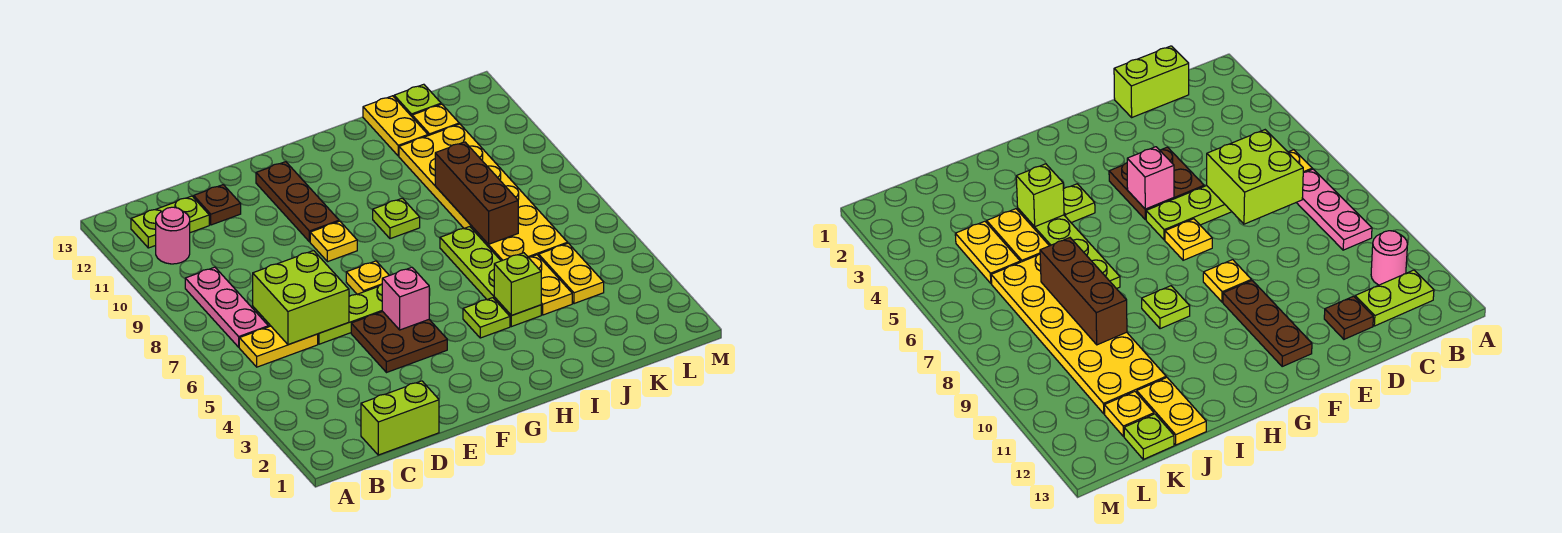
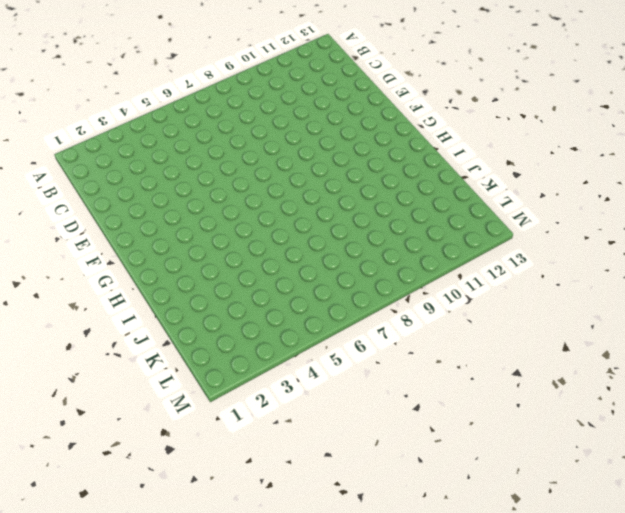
none -> yellow plate B6:C6 level 1
none -> pink plate B7:B9 level 1
none -> pink round brick B11 level 1

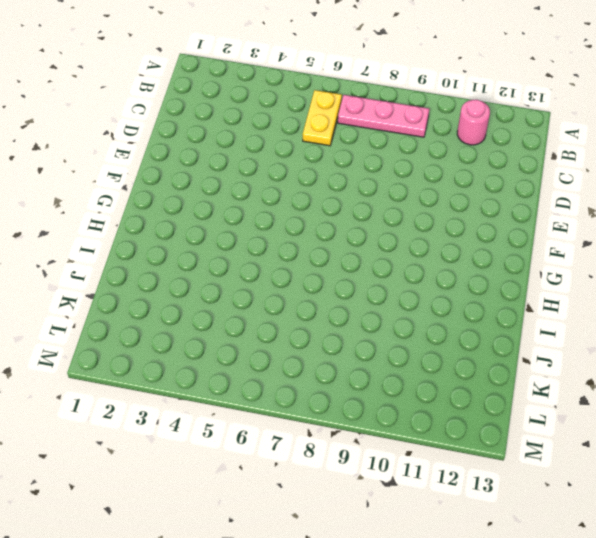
none -> lime plate B12:C12 level 1
none -> lime brick C1:D1 level 1
none -> lime plate D6:F6 level 1

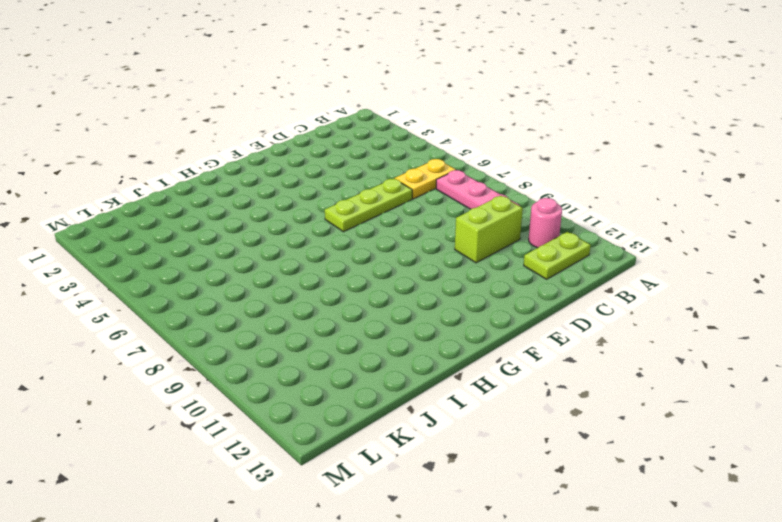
lime brick C10:D10 level 1 -> lime brick C1:D1 level 1
none -> brown plate D12 level 1
none -> brown plate E4:F5 level 1
none -> yellow plate F7 level 1

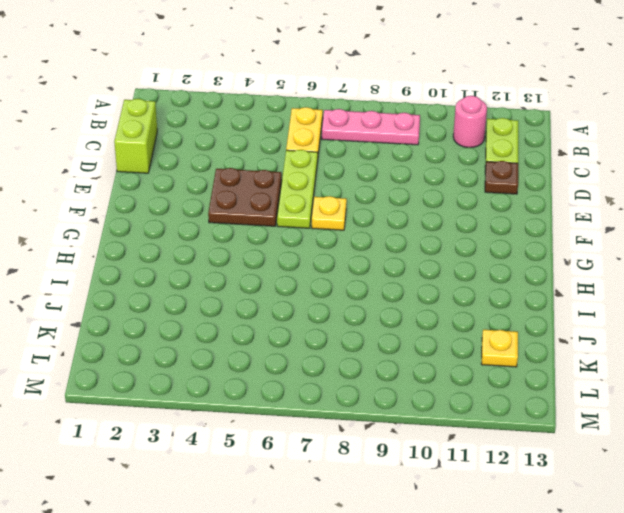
none -> yellow plate F9 level 1
none -> brown plate F10:F12 level 1
none -> lime plate H4 level 1

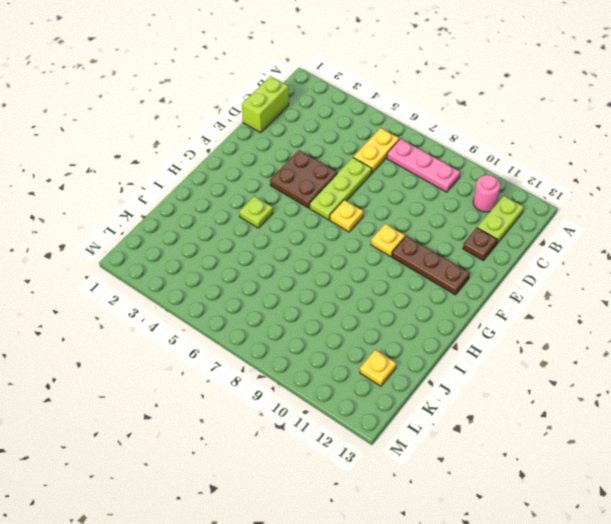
none -> lime plate H9 level 1
none -> lime plate I4:I7 level 1
none -> yellow plate J4:J5 level 1

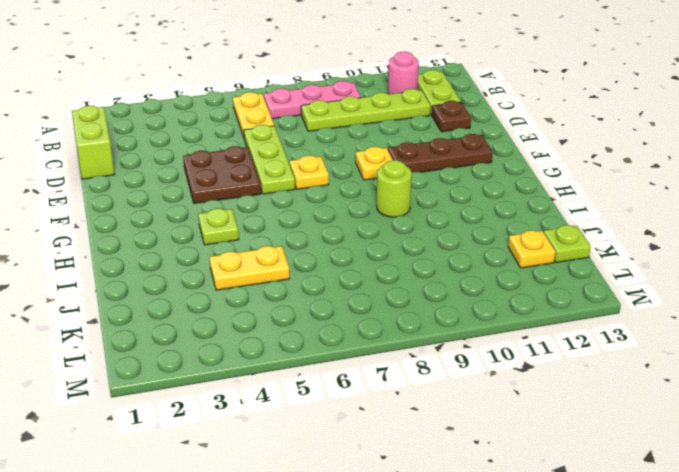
lime plate C8:C11 level 1 -> lime plate I4:I7 level 1
lime round brick H9 level 1 -> lime plate H9 level 1
none -> yellow plate J6:K11 level 1
none -> yellow plate J12:J13 level 1
none -> yellow plate K4:K5 level 1

